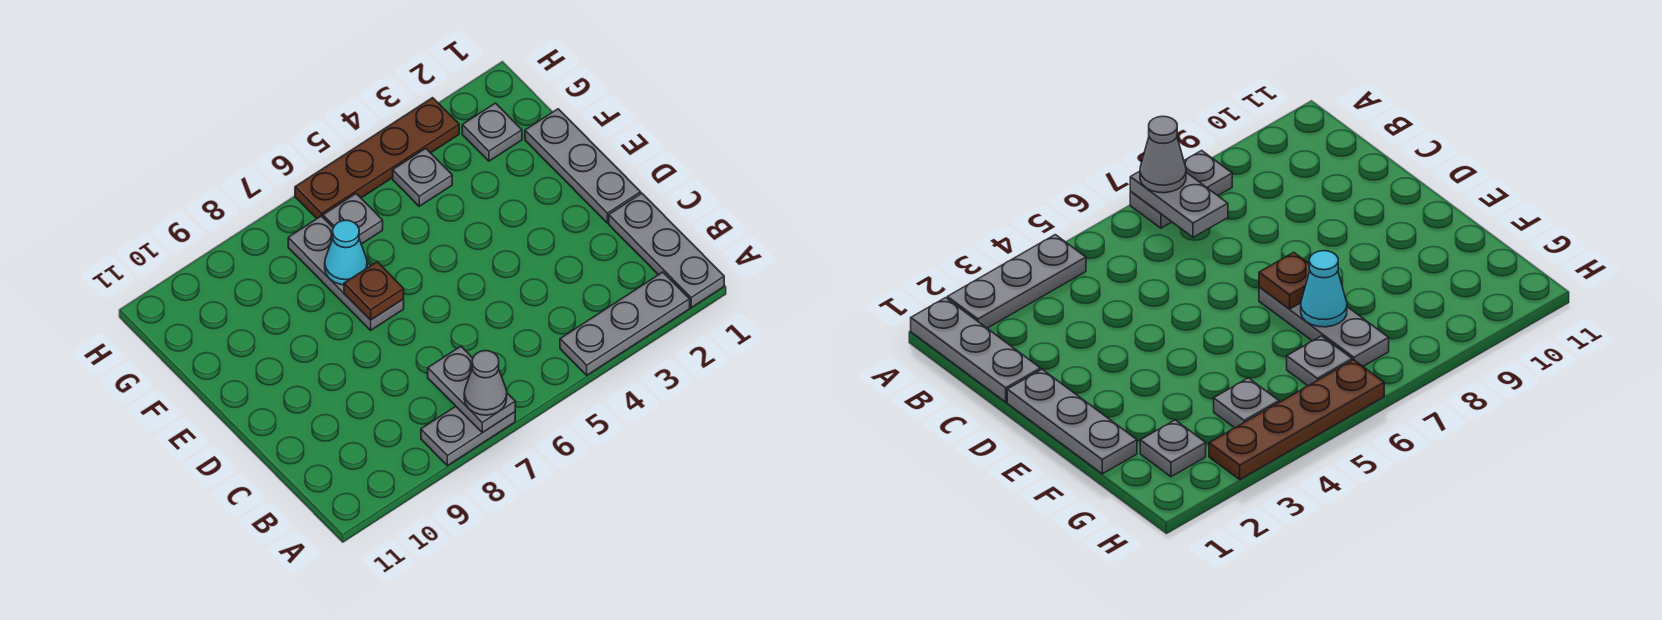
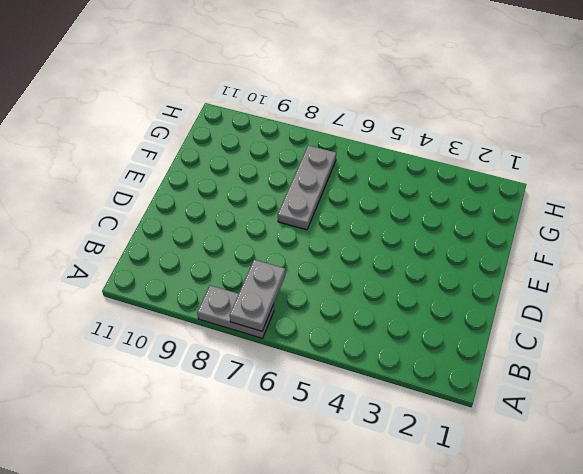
none -> grey plate A1:C1 level 1
none -> grey plate A2:A4 level 1
none -> grey plate D1:F1 level 1

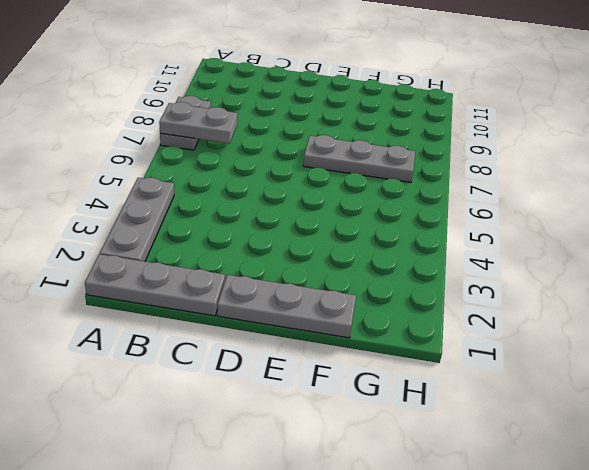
none -> grey plate G2 level 1
none -> grey plate G4 level 1
none -> grey plate G6 level 1

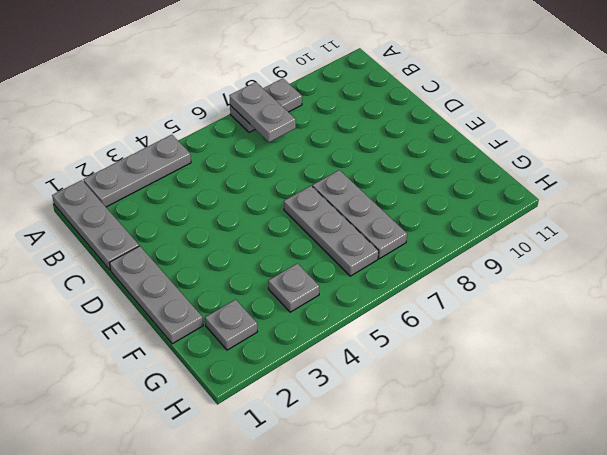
grey plate E6:G6 level 1 -> grey plate G6 level 1
none -> brown plate H3:H6 level 1
none -> brown plate E7 level 2
none -> cyan cone F7 level 2

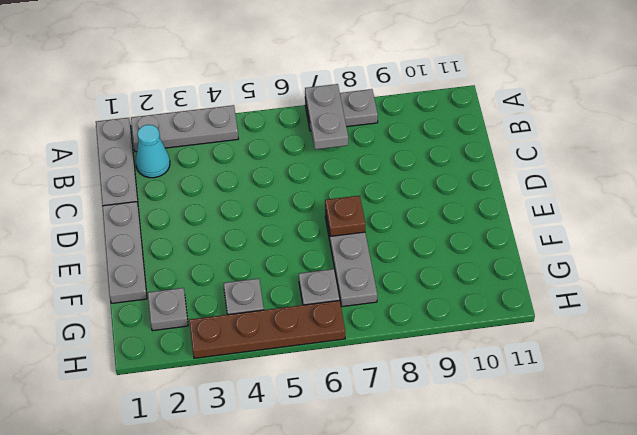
cyan cone B2 level 1 -> cyan cone F7 level 2
none -> grey cone A7 level 3

